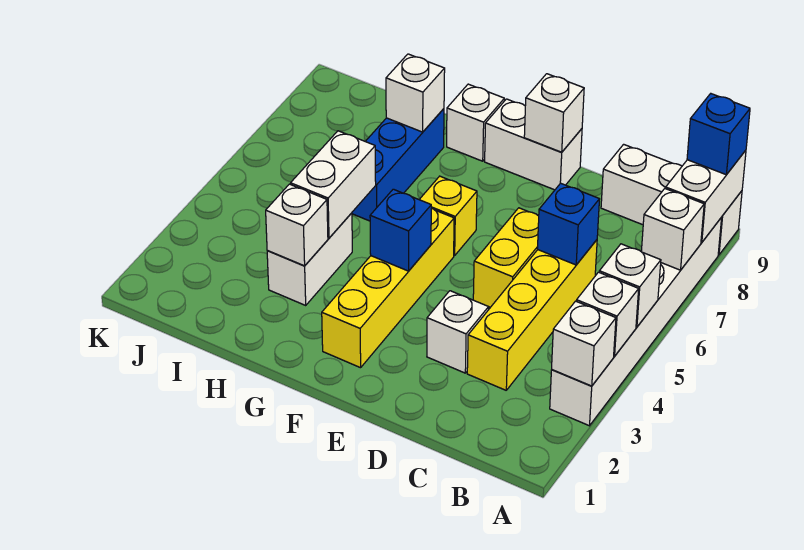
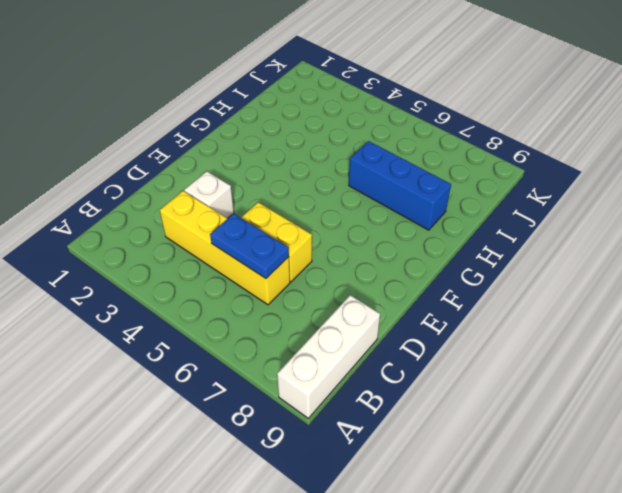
blue plate C5:C6 level 2 -> blue brick C6 level 2
none -> white brick A3:A8 level 1
none -> white brick E9:F9 level 1
none -> yellow brick F2:F5 level 1

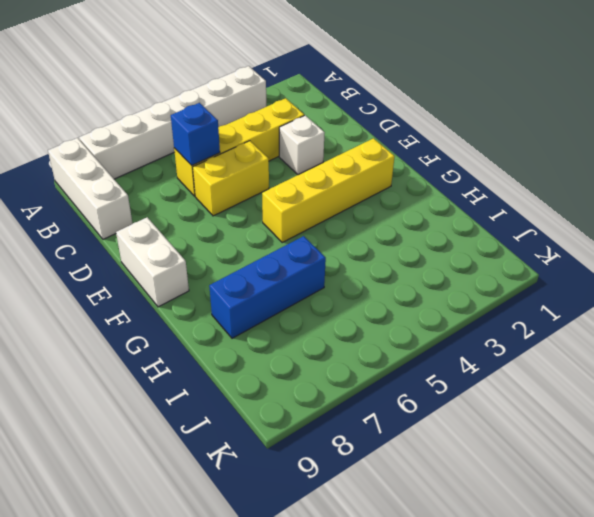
none -> yellow brick F6 level 1
none -> white brick G9 level 1
none -> white brick H3:H4 level 1

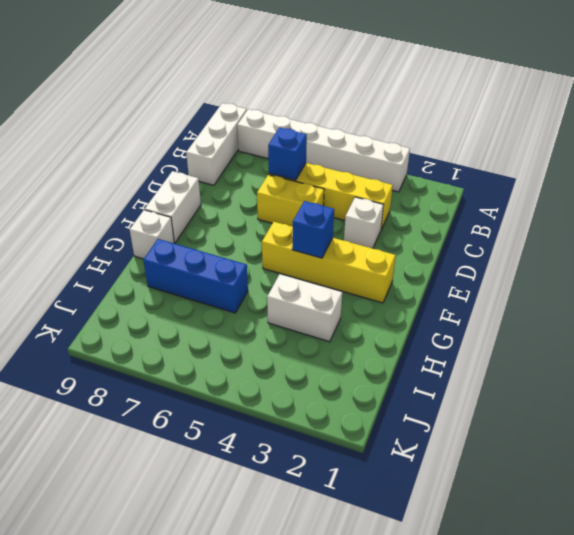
none -> yellow brick F6 level 1
none -> white brick A3 level 2
none -> white brick A4 level 2

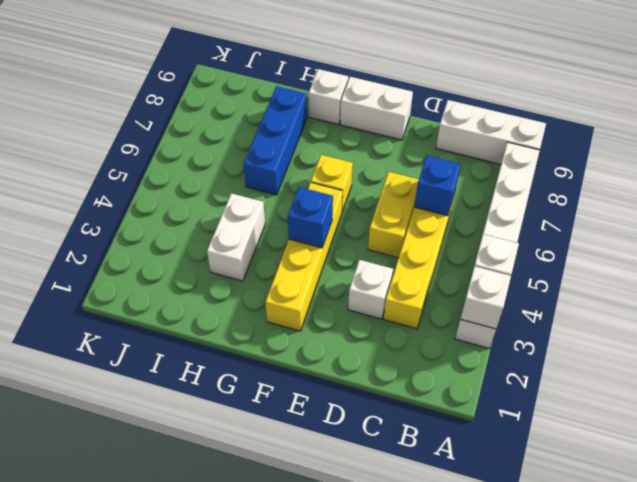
none -> white brick A5 level 2
none -> white brick A7 level 2
none -> white brick A8:A9 level 2

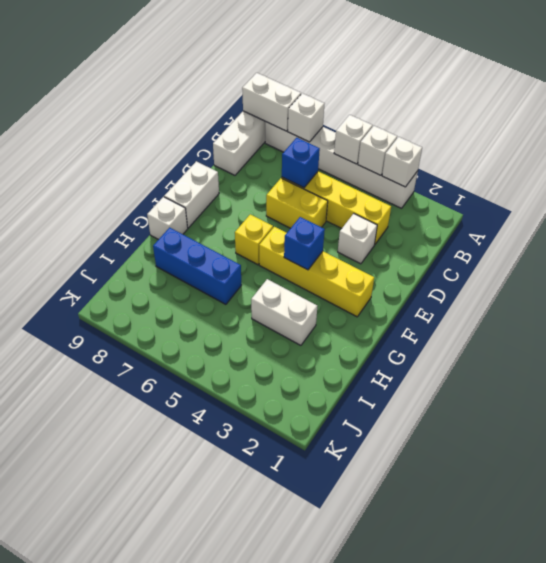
none -> white brick E9 level 2
none -> white brick H3 level 2
none -> white brick H4:H5 level 2

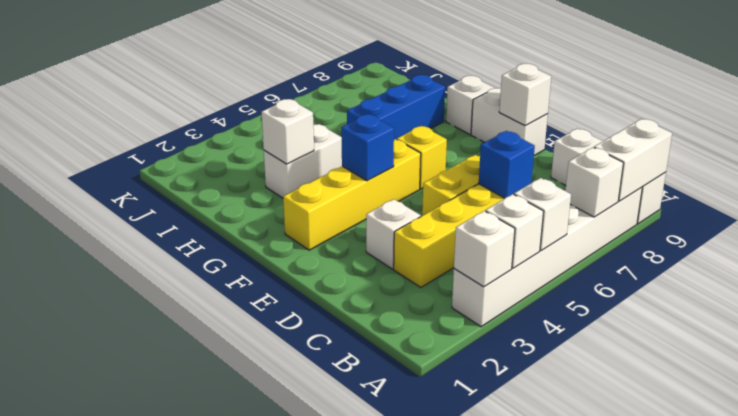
none -> white brick H4:H5 level 2
none -> white brick H8 level 2
none -> blue brick A9 level 3

